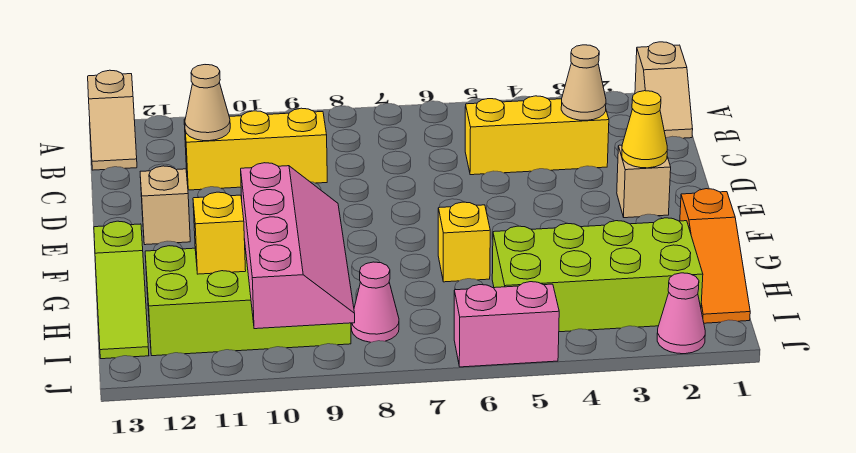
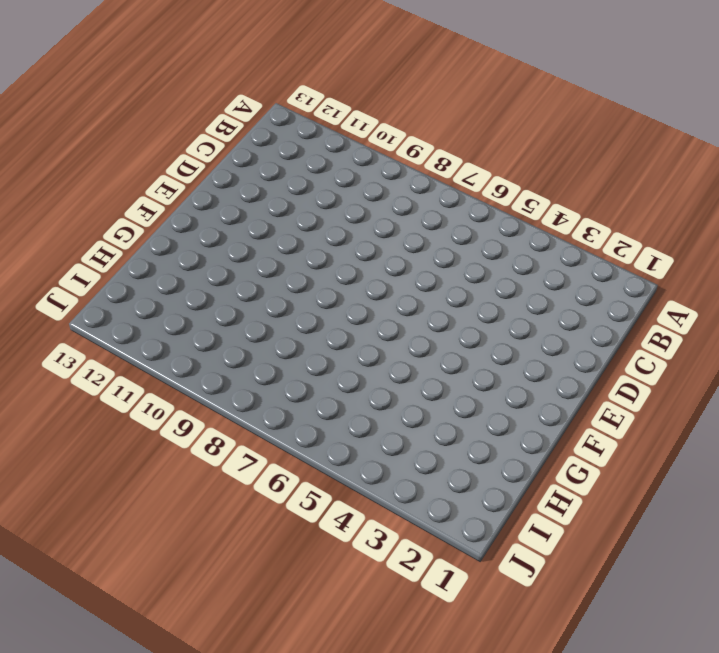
none -> tan slope A1:B1 level 1 top A
none -> tan slope A13:B13 level 1 top A
none -> yellow brick C3:C5 level 1

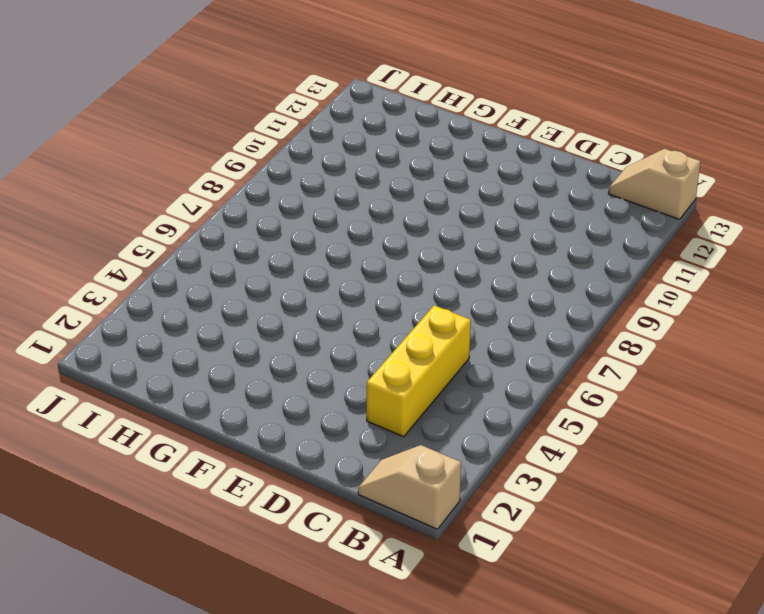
none -> yellow brick C9:C11 level 1
none -> tan brick E2 level 1
none -> tan brick E12 level 1

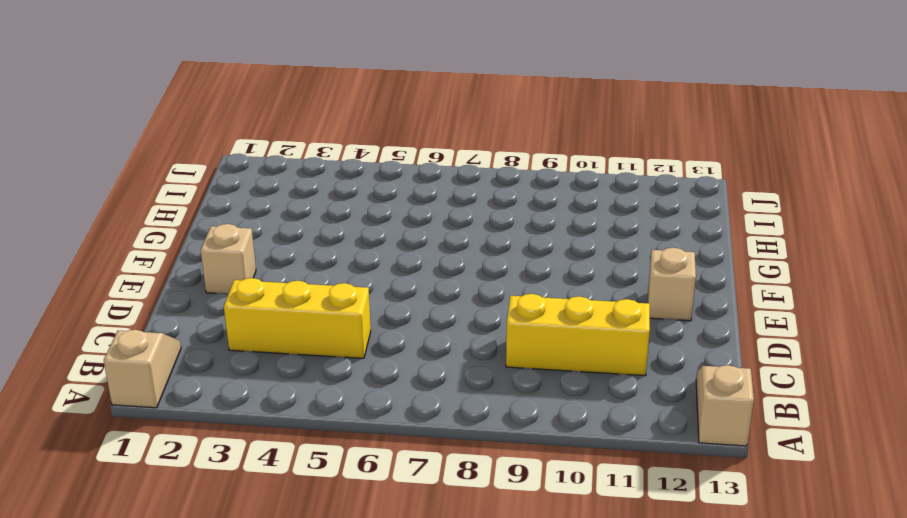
none -> orange slope G1:I1 level 1 top G
none -> yellow brick G6 level 1
none -> lime slope G13:I13 level 1 top G

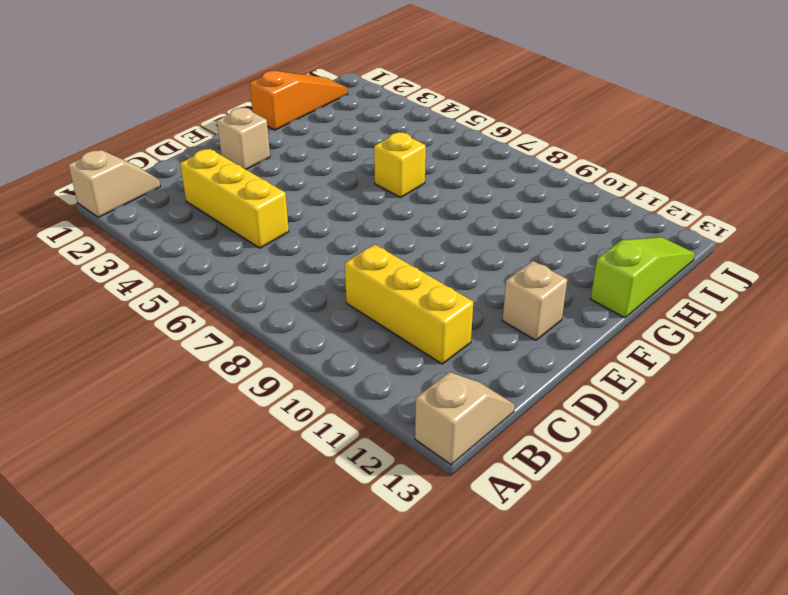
none -> lime brick H2:I5 level 1
none -> lime brick H9:I12 level 1
none -> pink cone I8 level 1

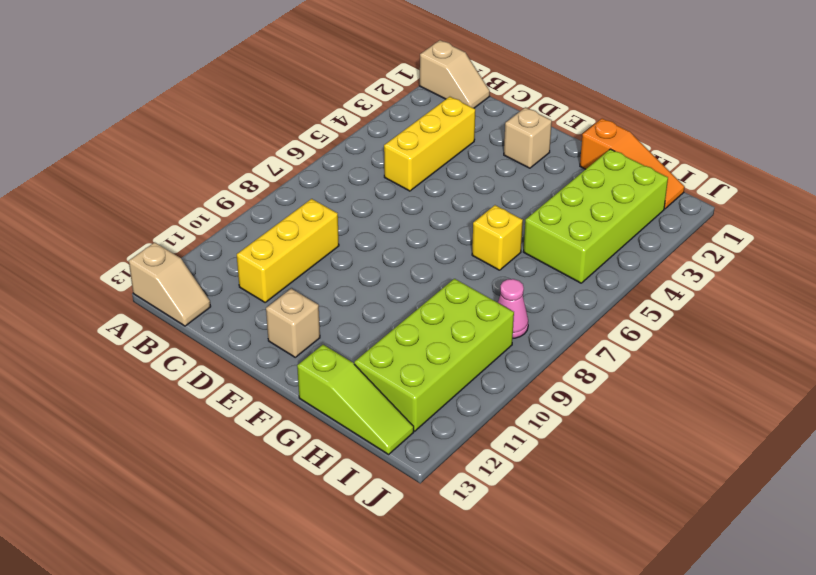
none -> pink cone J2 level 1
none -> pink brick J5:J6 level 1
none -> tan cone C3 level 2

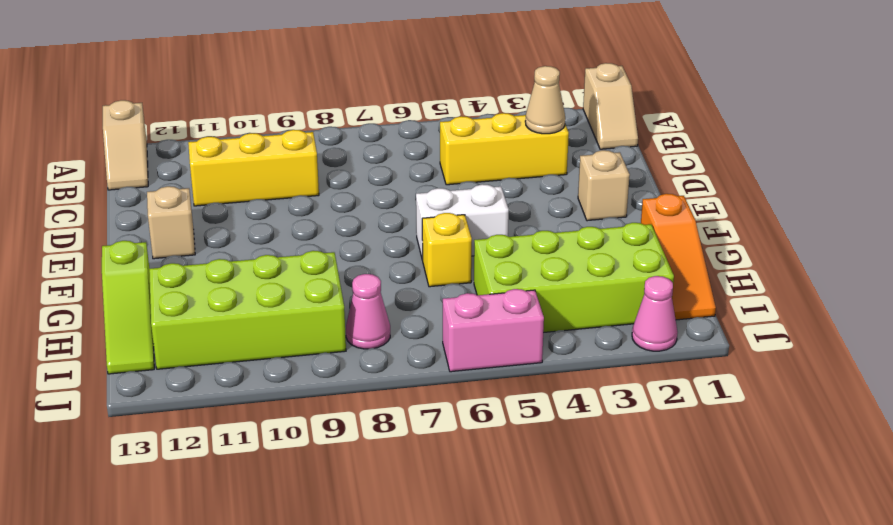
white brick F5:F6 level 1 -> none
none -> tan cone C11 level 2
none -> yellow cone E2 level 2
none -> pink slope G9:J10 level 2 top 10

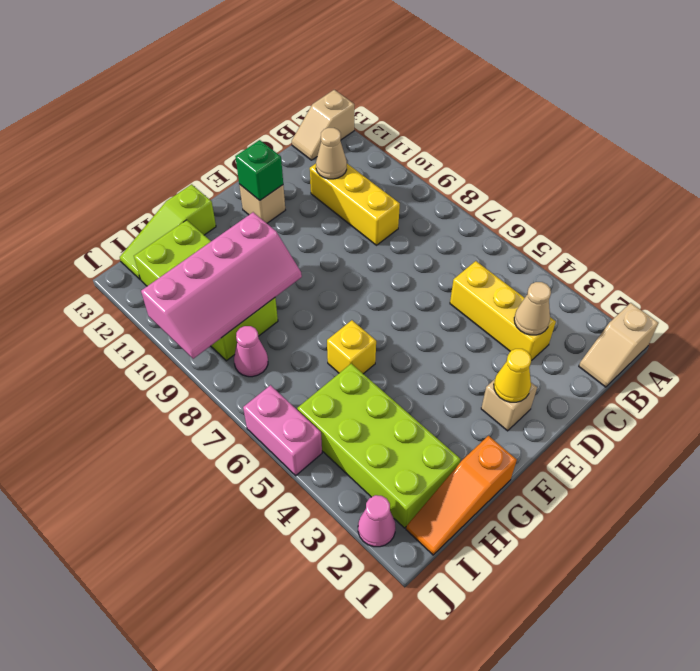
green brick E12 level 2 -> none
none -> yellow brick H11 level 2

